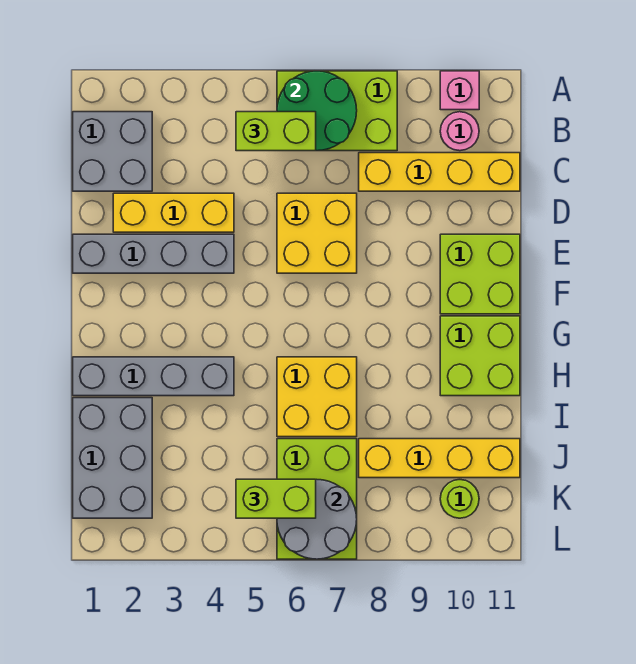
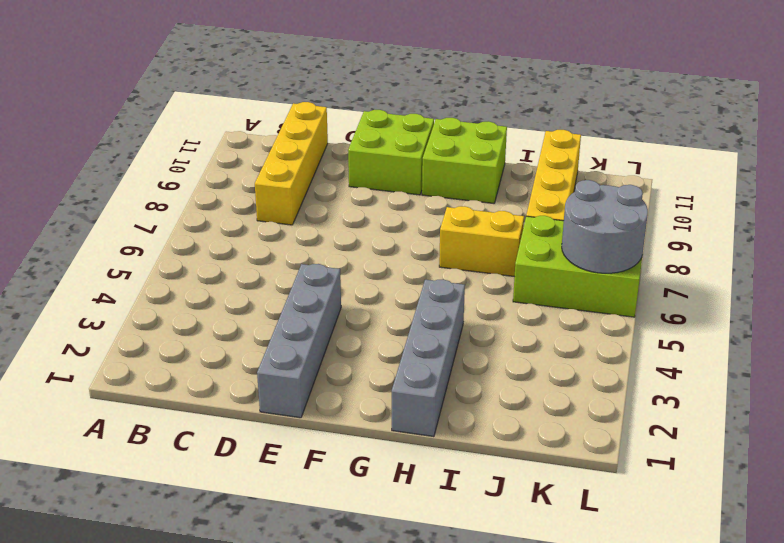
yellow brick H7:I7 level 1 -> yellow brick H6:I7 level 1
none -> lime brick A6:B8 level 1
none -> pink brick A10 level 1
none -> grey brick B1:C2 level 1

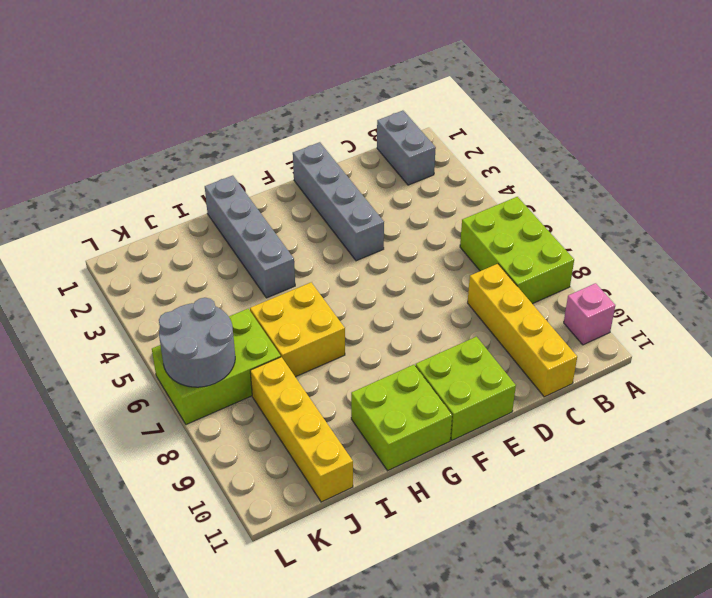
grey brick B1:B2 level 1 -> grey brick B1:C2 level 1
none -> pink round brick B10 level 1
none -> yellow brick D2:D4 level 1
none -> yellow brick D6:E7 level 1

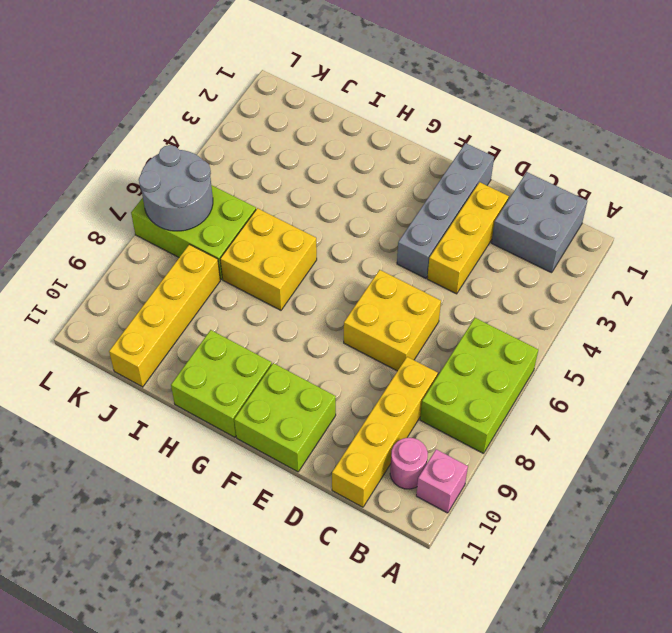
none -> grey brick H1:H4 level 1
none -> grey brick I1:K2 level 1
none -> lime round brick K10 level 1

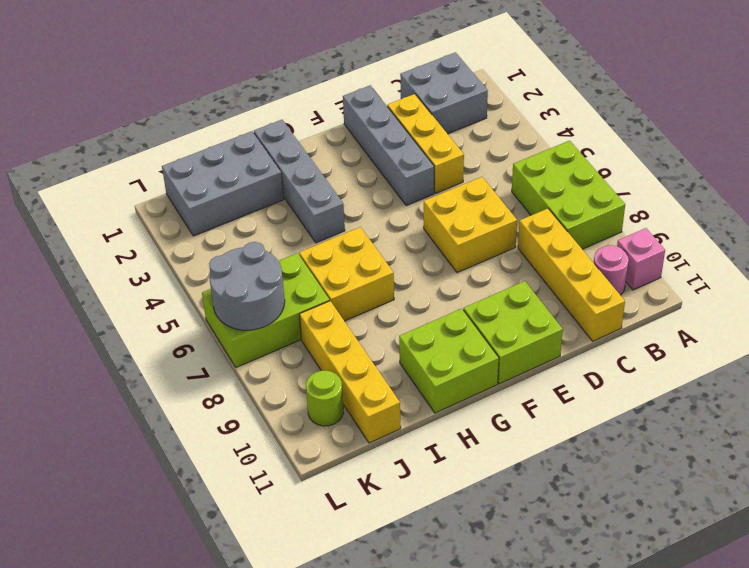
none -> green round brick A6:B7 level 2
none -> lime brick B5:B6 level 3
none -> lime brick K5:K6 level 3

